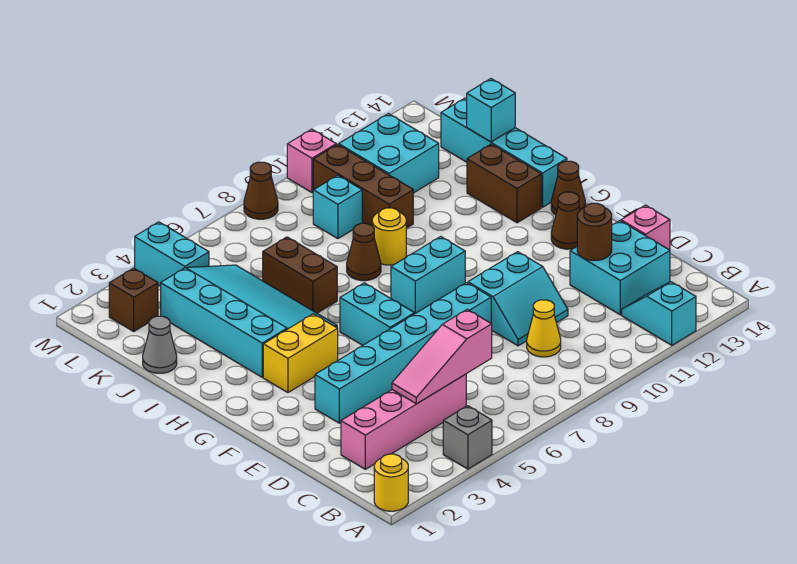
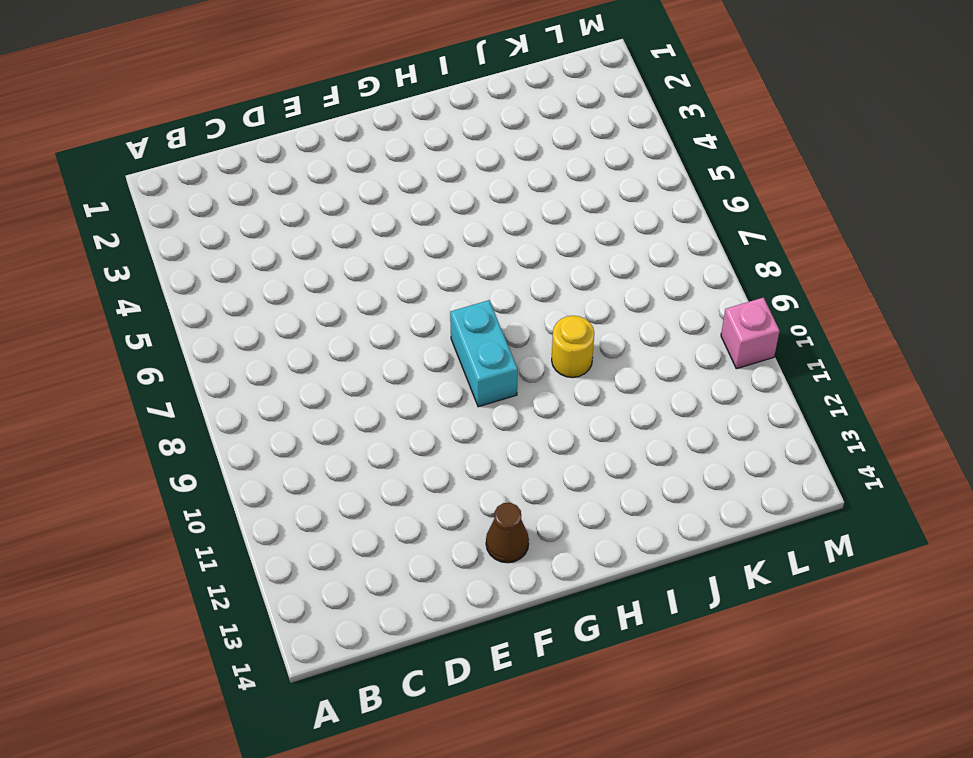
none -> yellow round brick A1 level 1
none -> grey brick A4 level 1
none -> cyan slope A12:B12 level 1 top A
none -> pink brick C2:C5 level 1

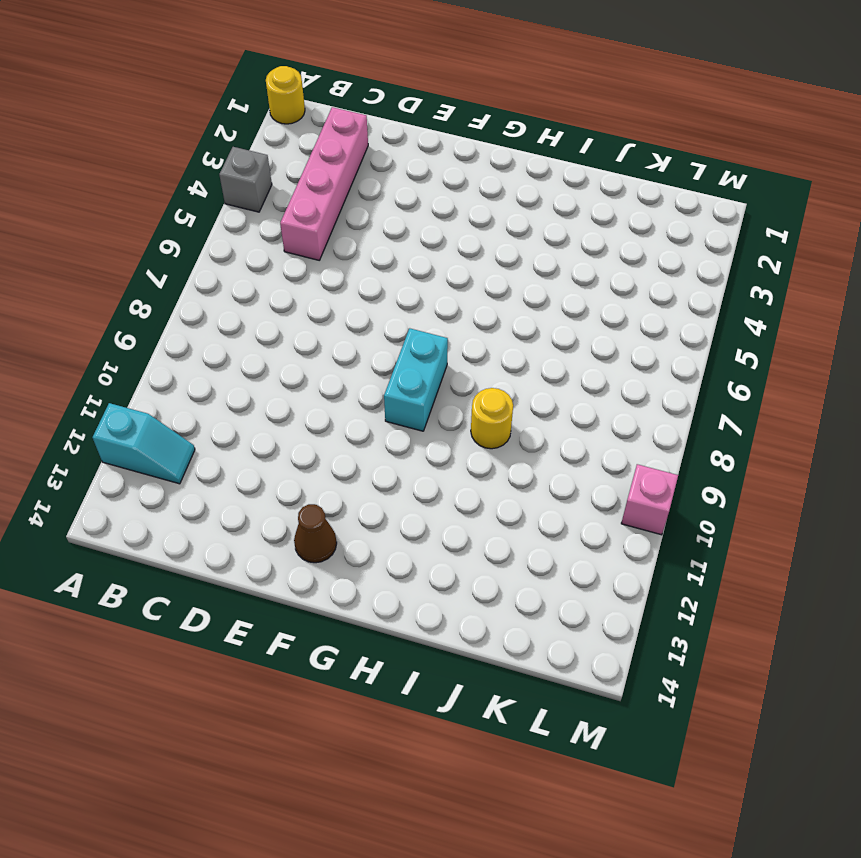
none -> yellow cone C9 level 1
none -> cyan brick C12:D13 level 1
none -> cyan slope D9:E10 level 1 top E
none -> pink brick D14 level 1

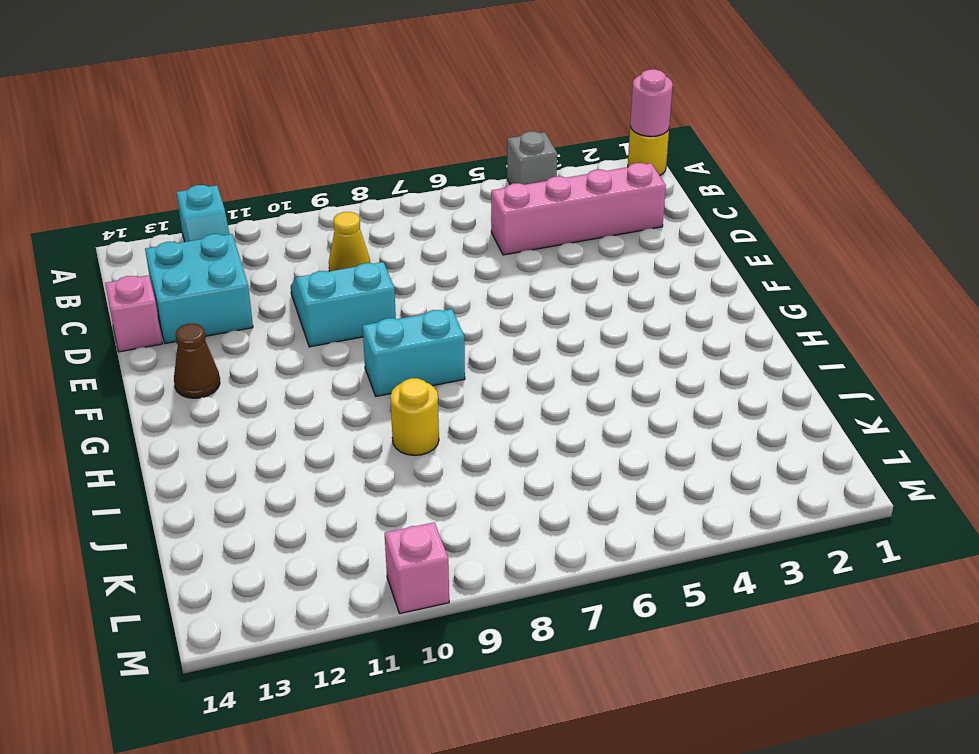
pink round brick A1 level 2 -> none
none -> cyan brick E3:E8 level 1
none -> cyan brick F6:G6 level 1
none -> yellow brick G3:G4 level 1
none -> brown cone G14 level 1

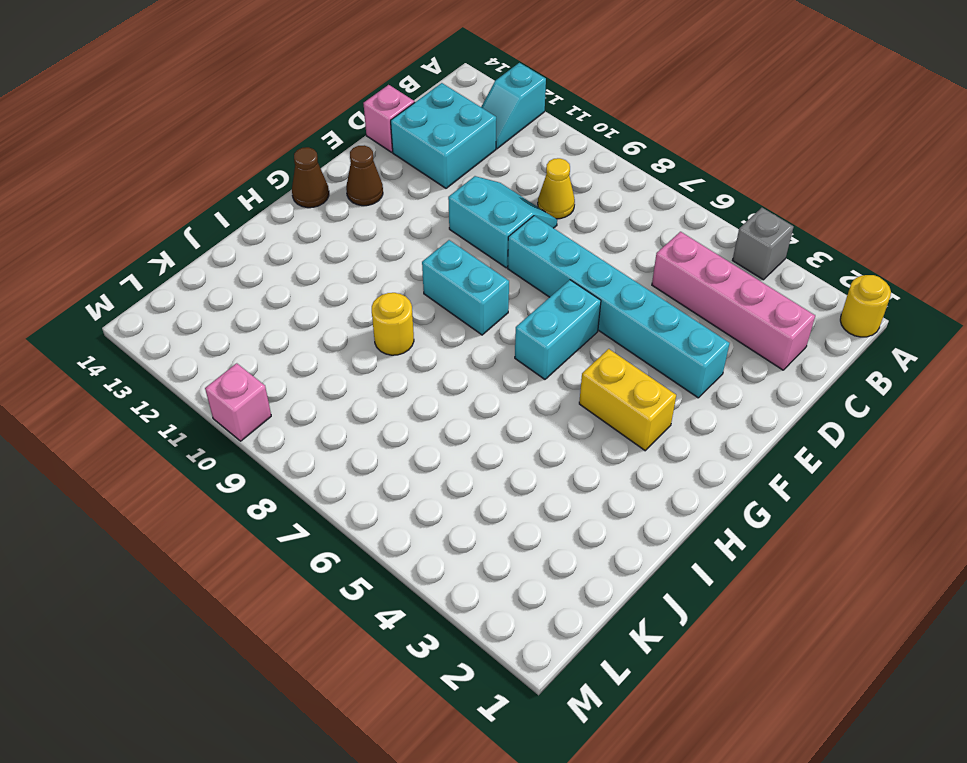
none -> cyan slope H3:K5 level 1 top 3
none -> brown brick H13:I13 level 1
none -> cyan brick H14:K14 level 1
none -> brown brick I6:J6 level 1

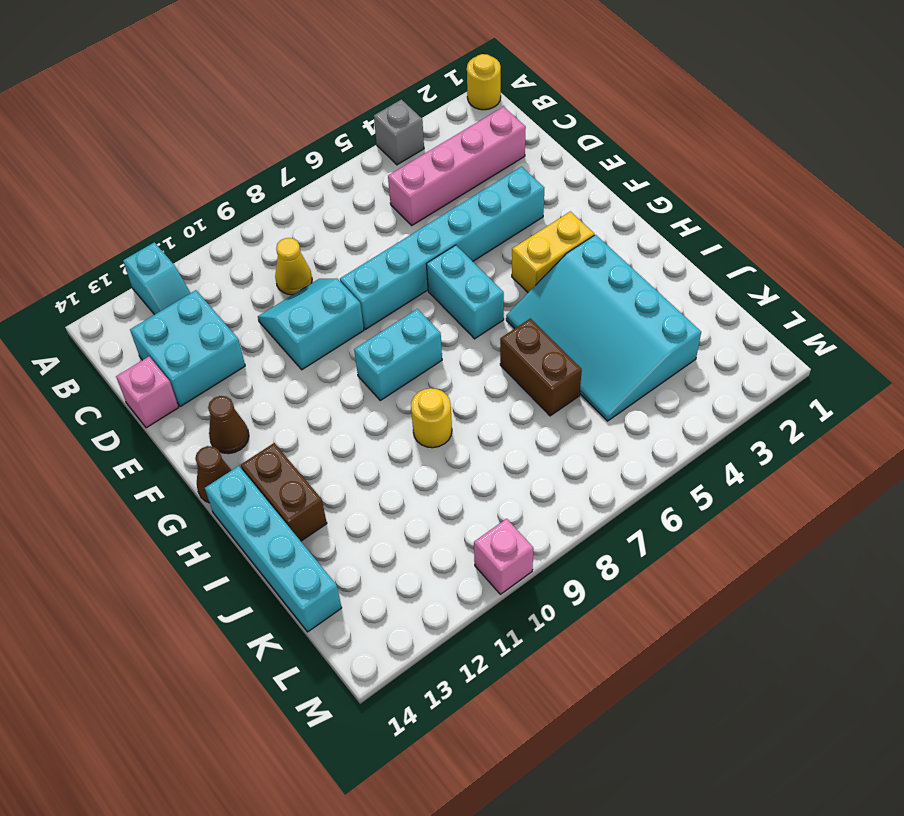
none -> brown cone I8 level 1
none -> grey cone J1 level 1
none -> brown brick J10:L10 level 1
none -> cyan brick K9 level 1

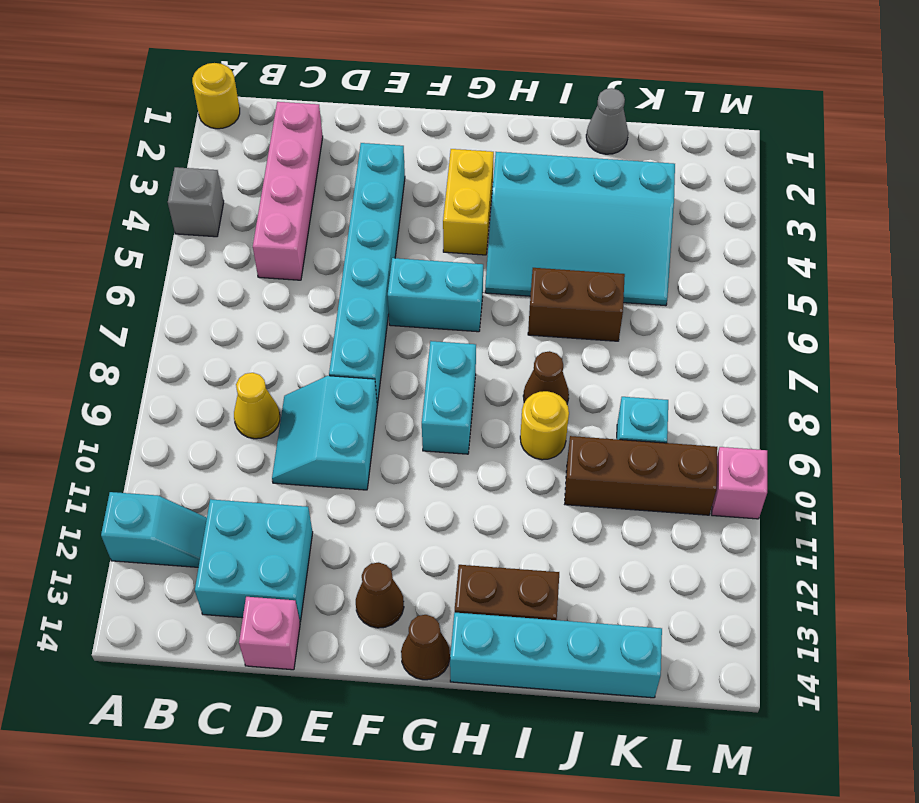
none -> cyan brick K11:L12 level 1
none -> brown brick L2 level 1
none -> cyan brick L4:M4 level 1
none -> brown cone M8 level 1

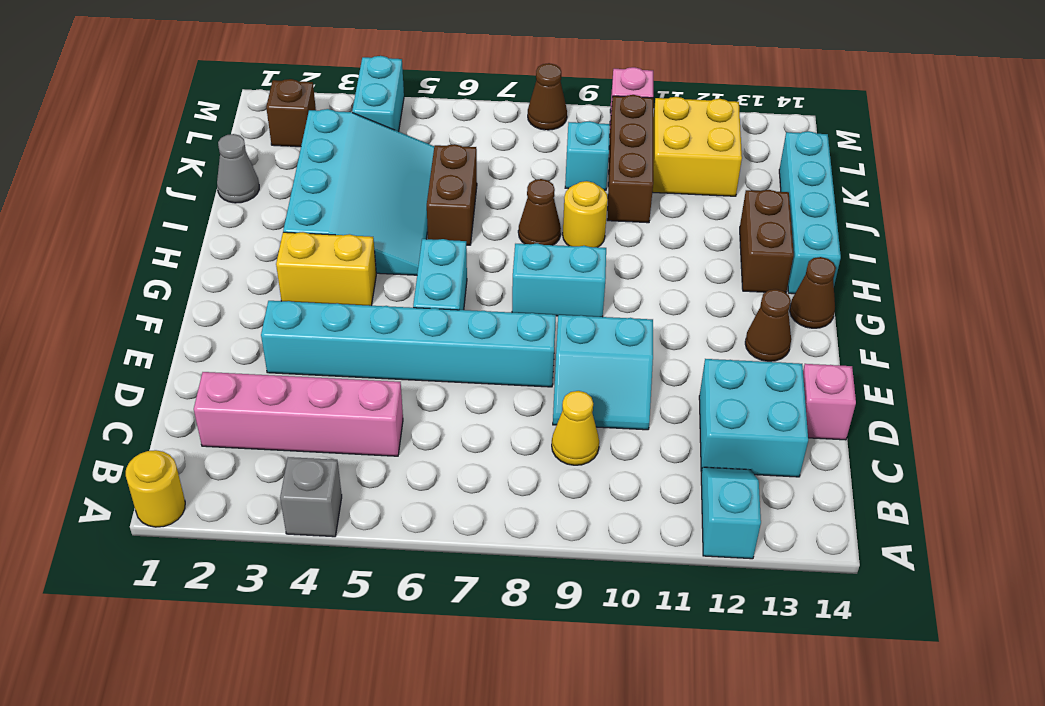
yellow brick K11:L12 level 1 -> cyan brick K11:L12 level 1
none -> pink slope C4:C6 level 2 top 6
none -> brown round brick D12 level 2
none -> cyan brick J14 level 2

